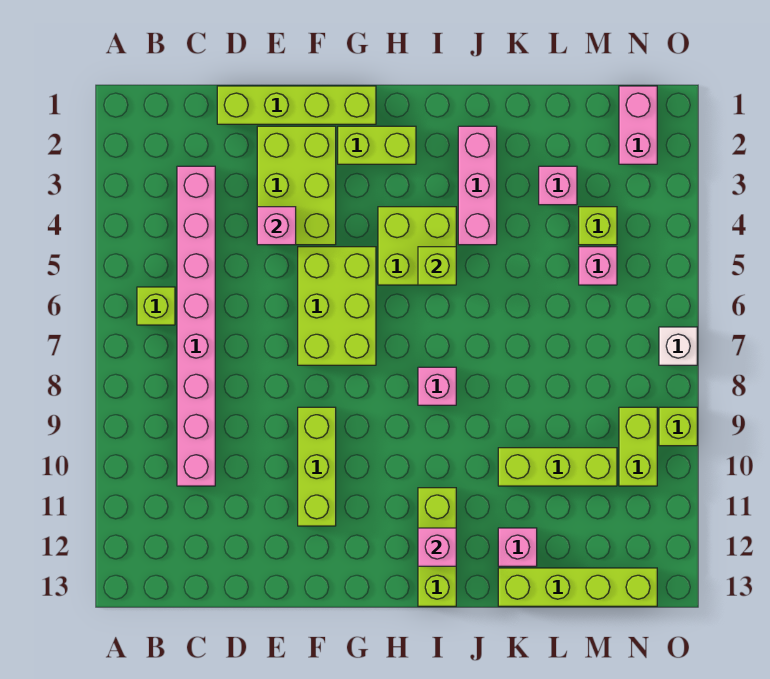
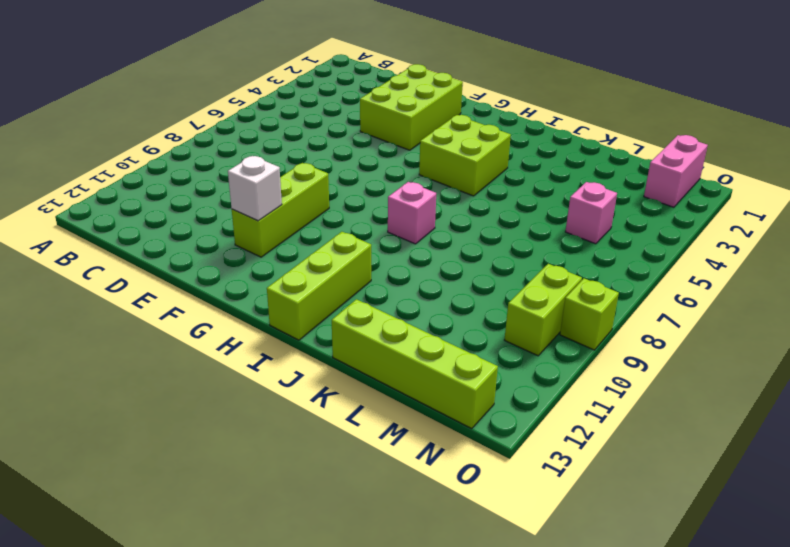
white brick F11 level 2 -> white brick O7 level 1
none -> lime brick B6 level 1
none -> pink brick C3:C10 level 1
none -> lime brick D1:G1 level 1

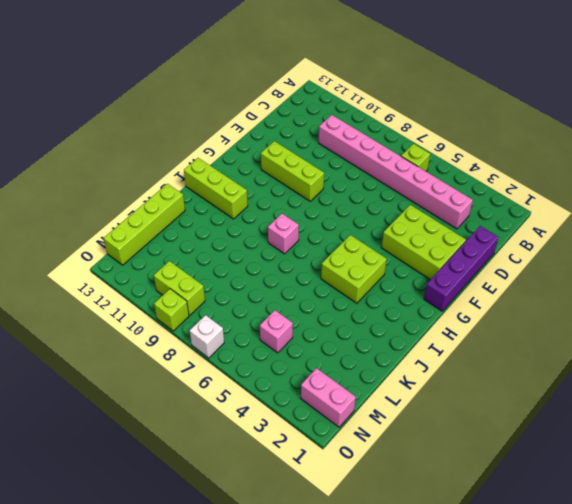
purple brick D1:G1 level 1 -> lime brick D1:G1 level 1
none -> lime brick F5:G7 level 1
none -> lime brick G2:H2 level 1
none -> pink brick J2:J4 level 1

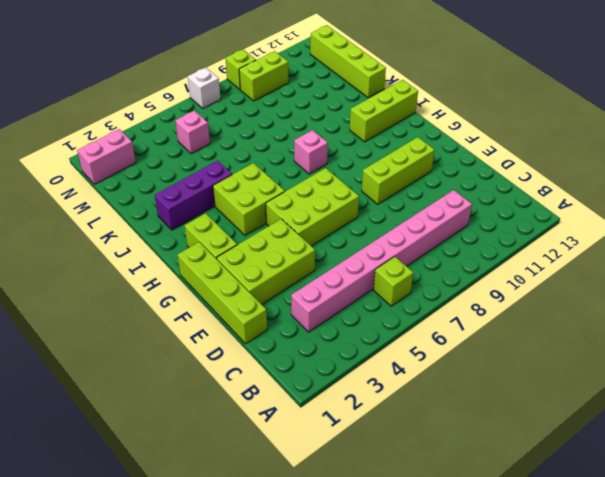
purple brick J2:J4 level 1 -> pink brick J2:J4 level 1
none -> lime brick K10:M10 level 1
none -> pink brick K12 level 1
none -> pink brick L3 level 1

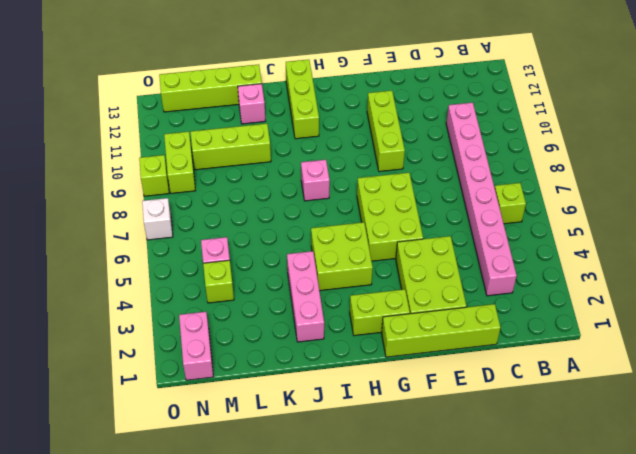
none -> pink brick L3 level 1
none -> pink brick E4 level 2
none -> lime brick I5 level 2

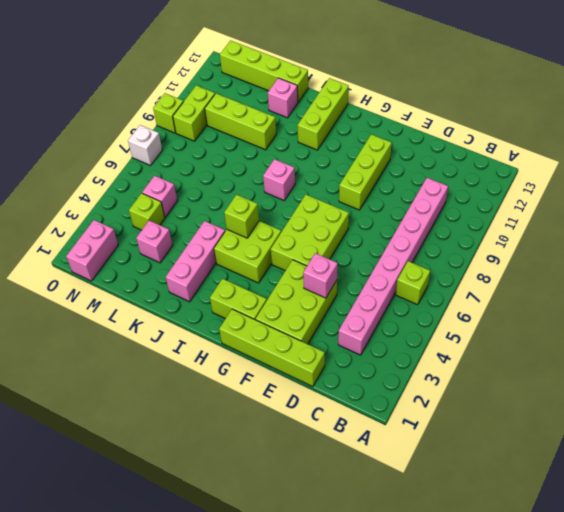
none -> pink brick I12 level 2

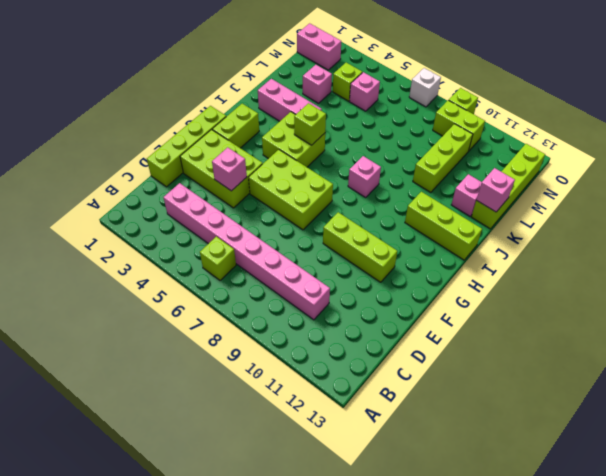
pink brick K13 level 2 -> pink brick I12 level 2

